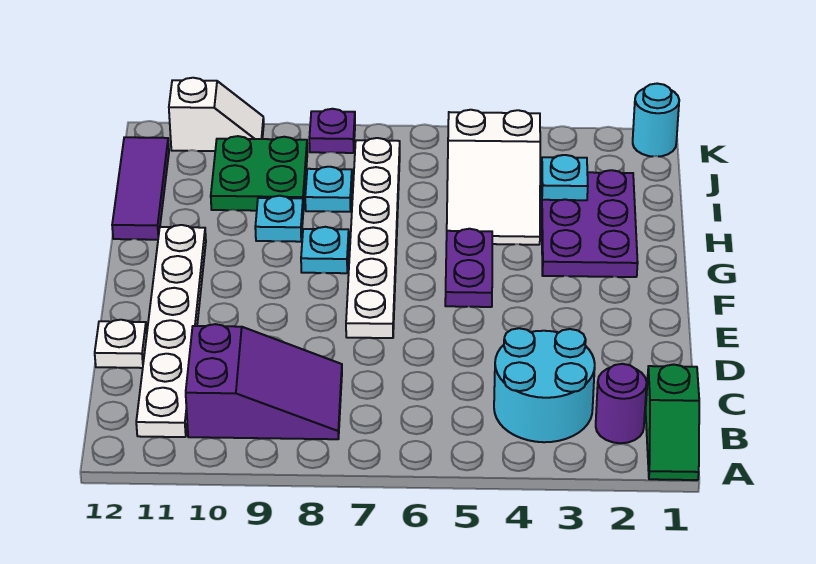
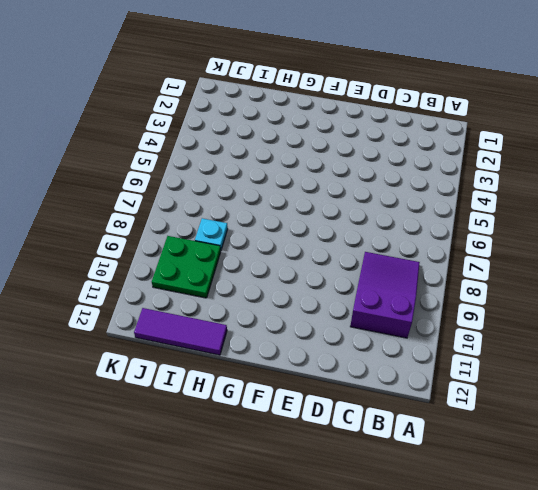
none -> green slope A1:B1 level 1 top B
none -> purple round brick B2 level 1
none -> cyan round brick B3:C4 level 1

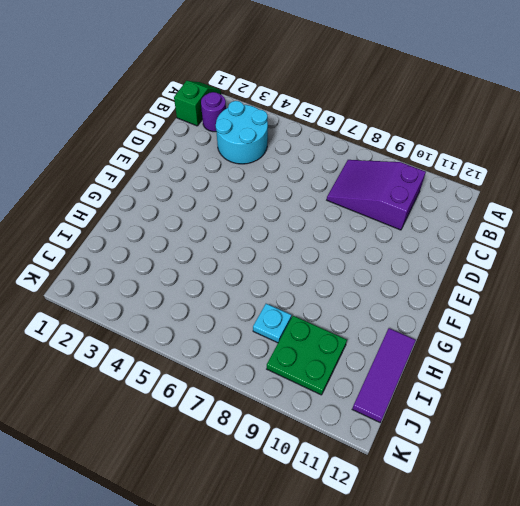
none -> white plate B11:G11 level 1
none -> white plate D12 level 1
none -> white plate E7:J7 level 1

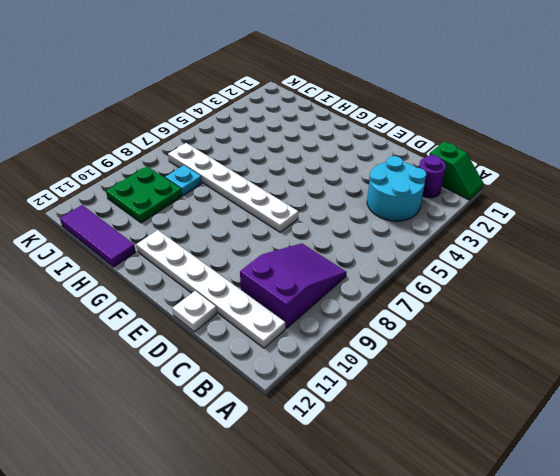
none -> purple plate F5:G5 level 1
none -> purple plate G2:I3 level 1
none -> cyan plate G8 level 1

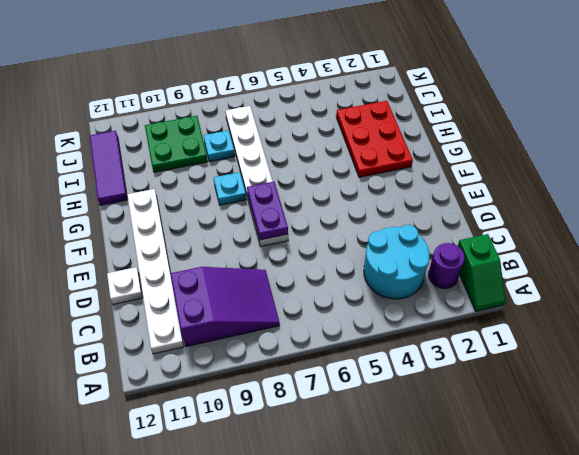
purple plate E7:F7 level 2 -> purple plate F5:G5 level 1
red plate G2:I3 level 1 -> purple plate G2:I3 level 1
none -> white slope H4:J5 level 1 top J
none -> cyan plate H9 level 1
none -> cyan round brick K1 level 1

